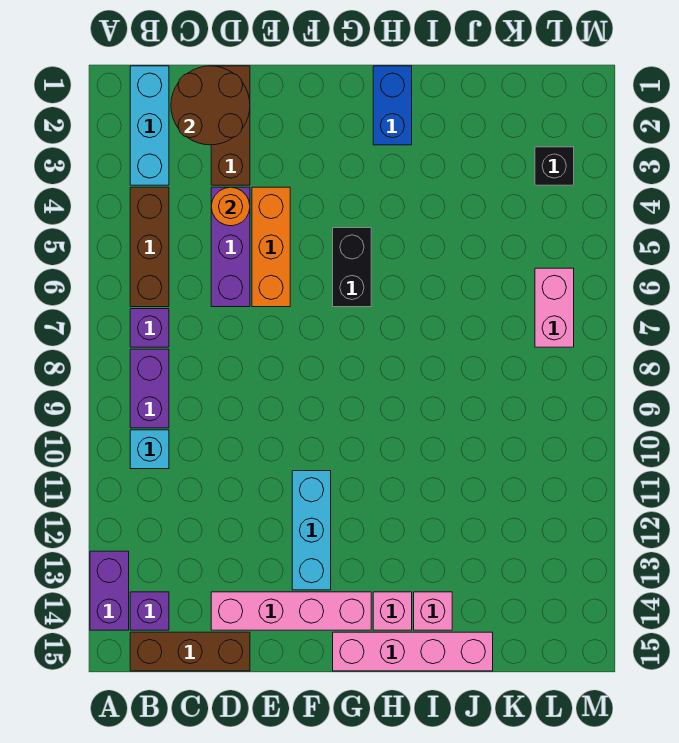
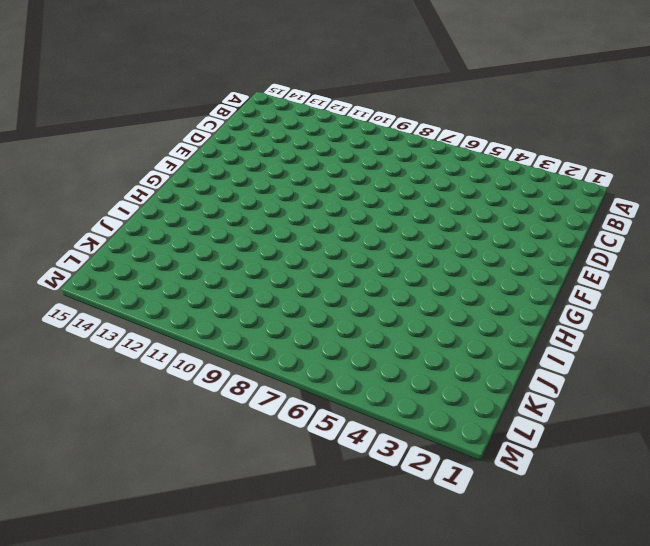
none -> purple brick A13:A14 level 1
none -> cyan brick B1:B3 level 1
none -> brown brick B4:B6 level 1

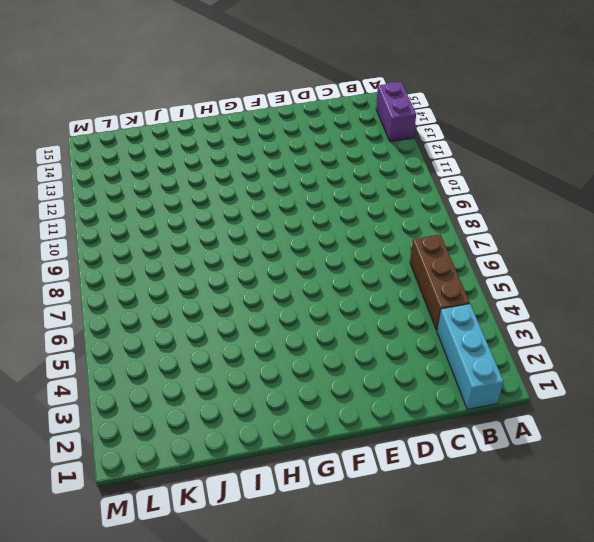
none -> purple brick B7 level 1
none -> purple brick B8:B9 level 1
none -> cyan brick B10 level 1

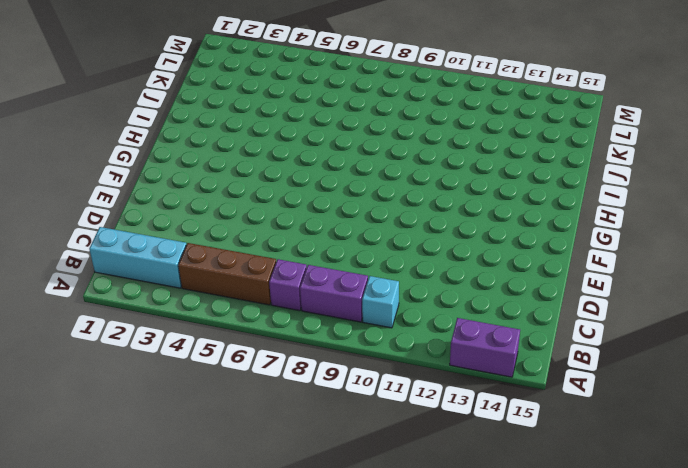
none -> purple brick B14 level 1
none -> brown brick B15:D15 level 1
none -> brown brick D1:D3 level 1

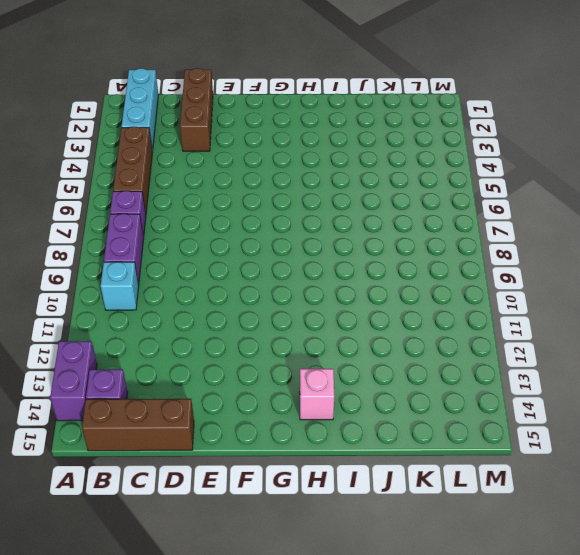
none -> purple brick D4:D6 level 1
none -> pink brick D14:G14 level 1
none -> orange brick E4:E6 level 1

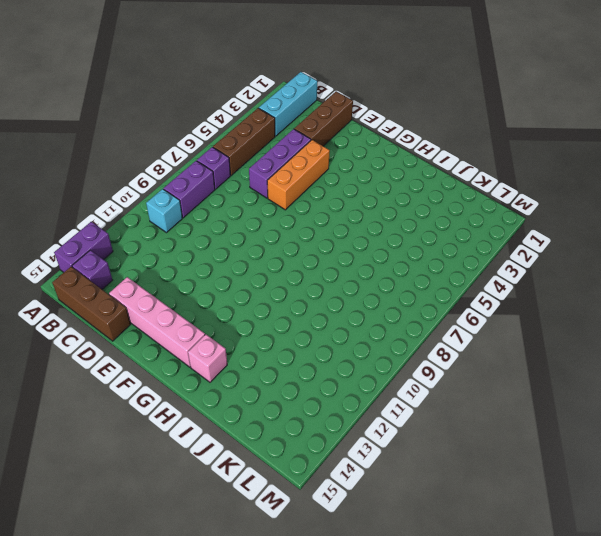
none -> cyan brick F11:F13 level 1
none -> black brick G5:G6 level 1
none -> pink brick G15:J15 level 1

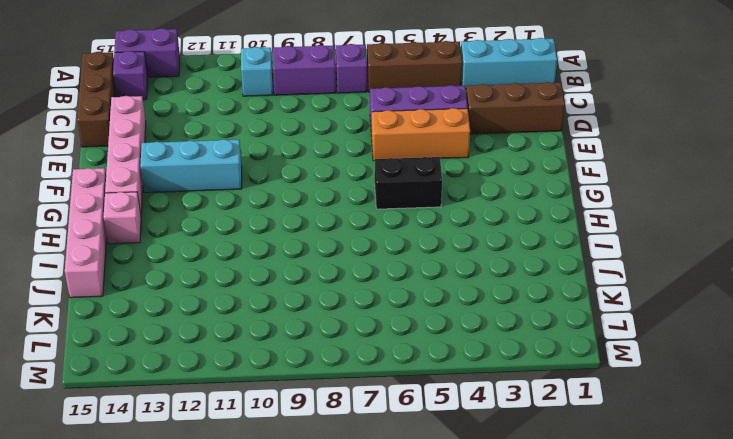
none -> blue brick H1:H2 level 1
none -> pink brick I14 level 1
none -> black brick L3 level 1

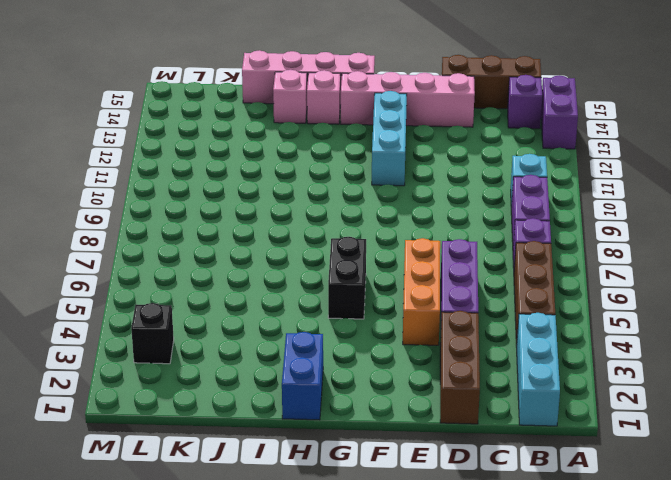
none -> pink brick L6:L7 level 1
none -> brown round brick C1:D2 level 2
none -> orange round brick D4 level 2

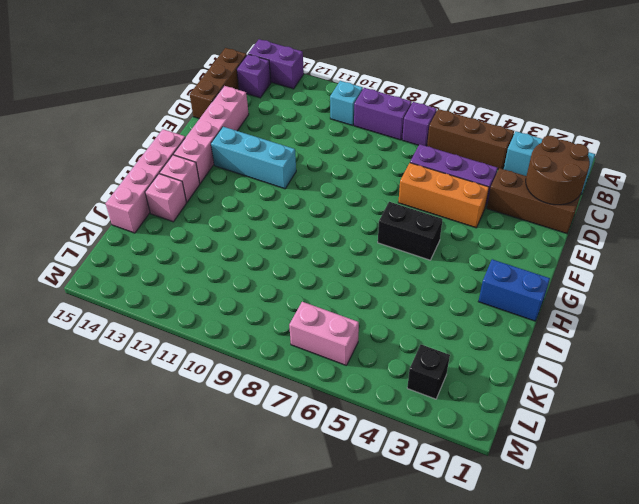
none -> orange round brick D4 level 2

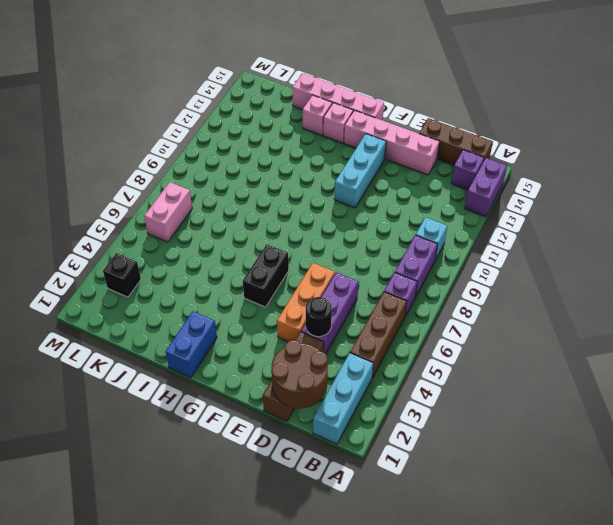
black round brick D4 level 2 -> orange round brick D4 level 2

